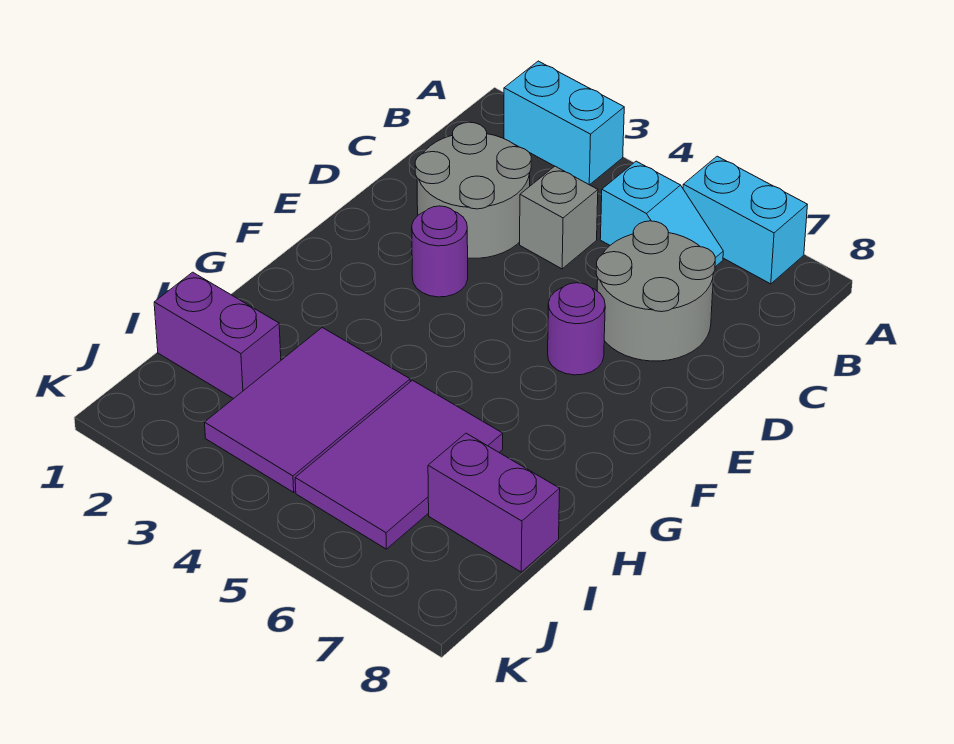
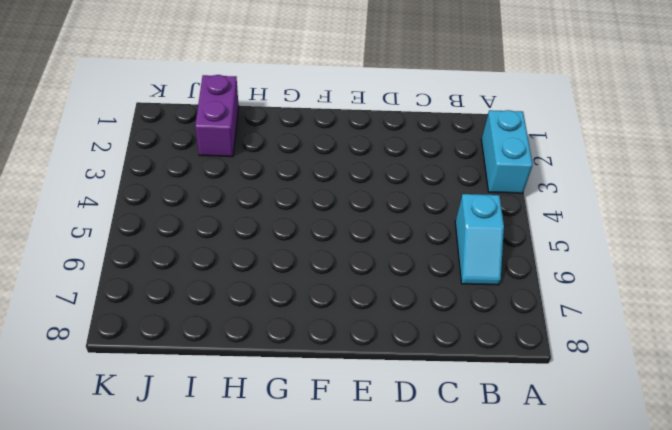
none -> cyan brick A6:A7 level 1
none -> grey round brick C2:D3 level 1
none -> grey brick C4 level 1

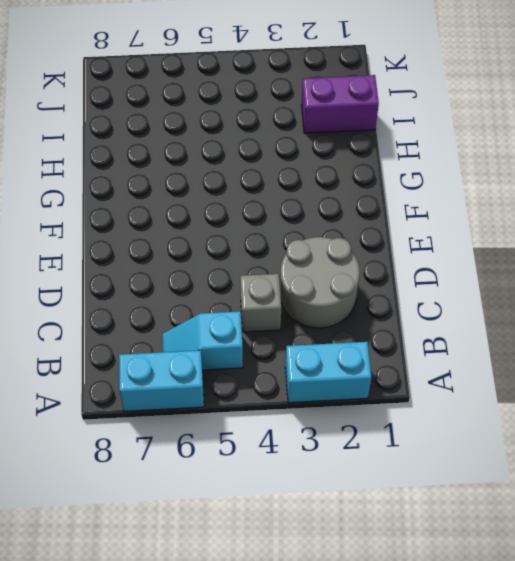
none -> grey round brick C6:D7 level 1
none -> purple round brick E3 level 1
none -> purple round brick E6 level 1

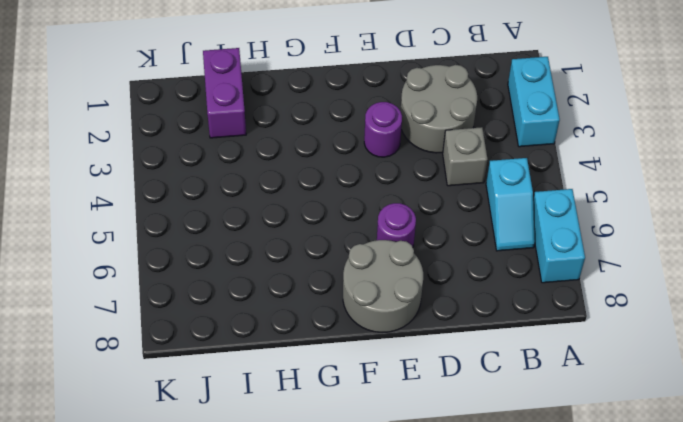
grey round brick E7:F8 level 1 -> grey round brick C6:D7 level 1
none -> purple tile H3:J4 level 1
none -> purple tile H5:J6 level 1
none -> purple brick I7:I8 level 1

